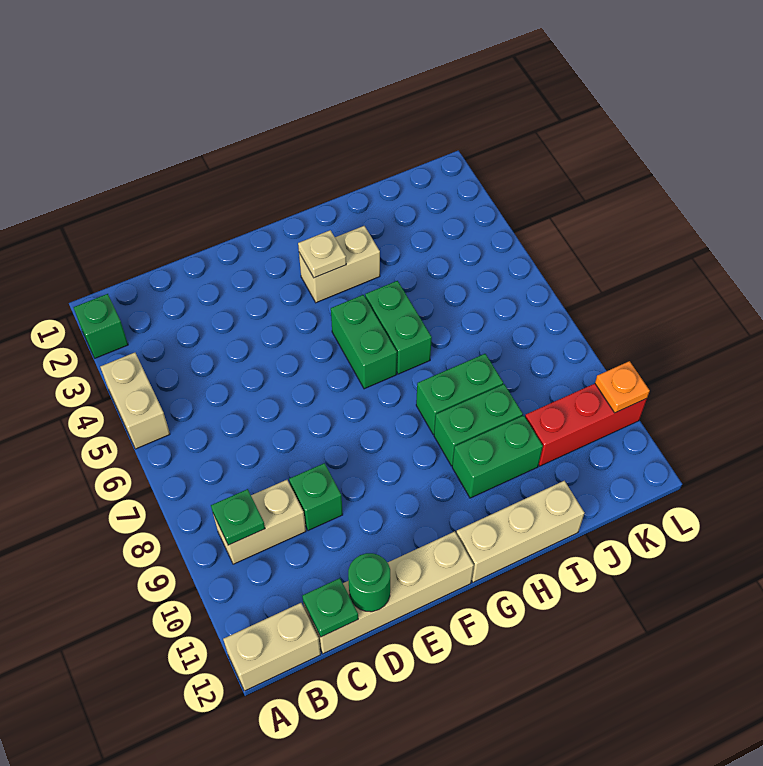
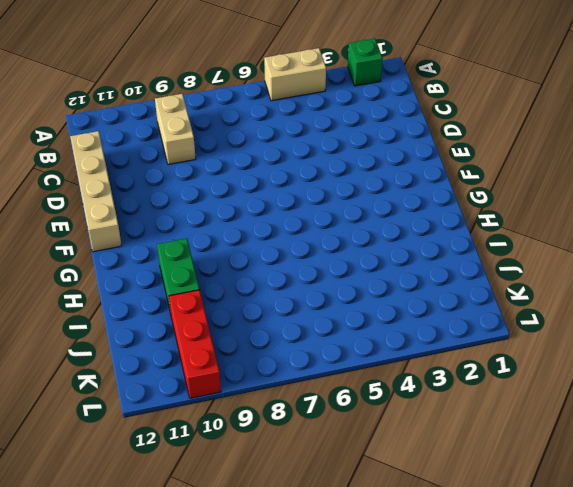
none -> tan brick A12:B12 level 1
none -> green brick D9 level 1
none -> tan brick G3:H3 level 1

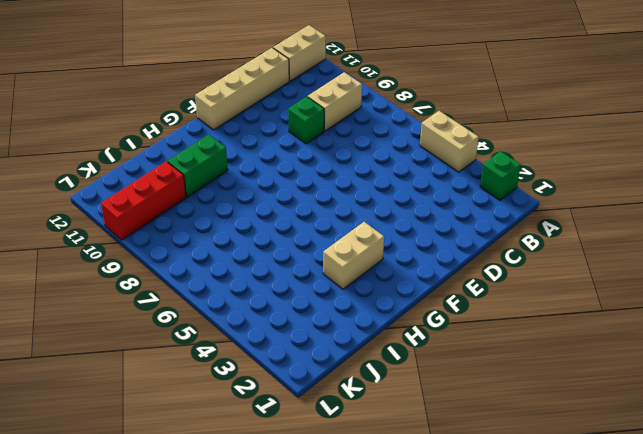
none -> green brick G5:G6 level 1
none -> tan brick G12:I12 level 1
none -> green brick H5:H6 level 1

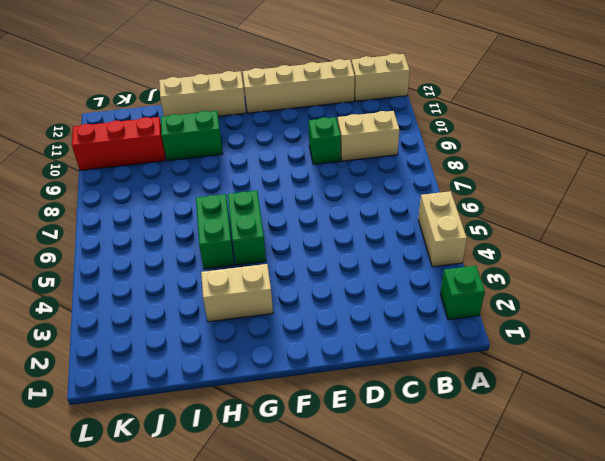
none -> green brick H8:I8 level 1
none -> green brick H9:I9 level 1
none -> green plate B9 level 2

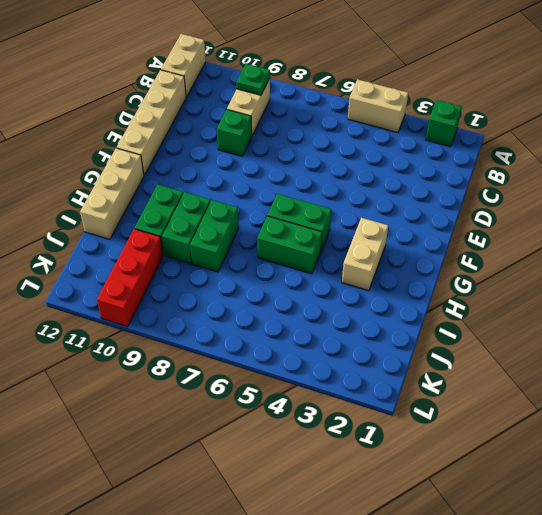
none -> green plate C12 level 2
none -> green round brick D12 level 2
none -> tan plate G3 level 2

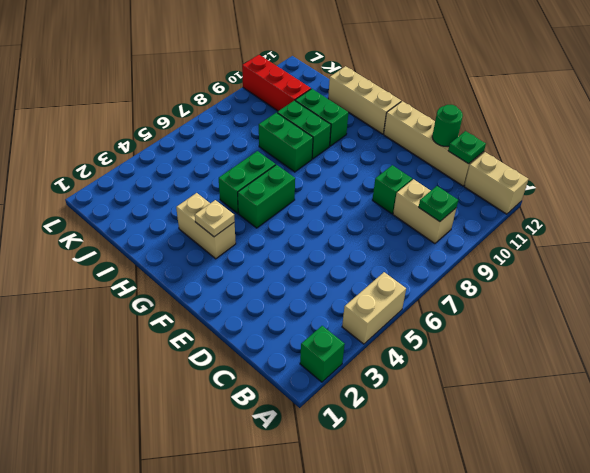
none -> orange plate L10 level 2

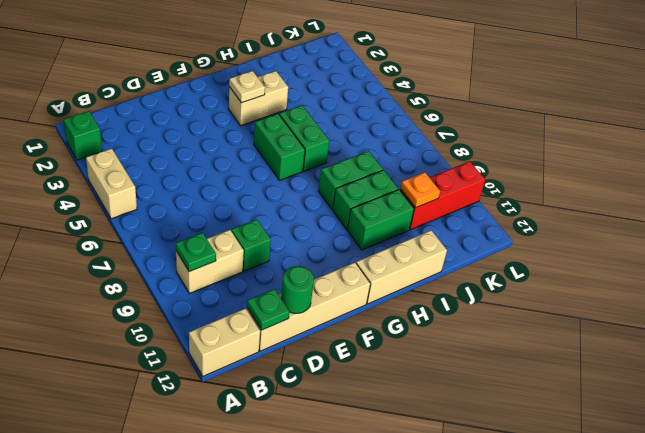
orange plate J10 level 2 -> orange plate L10 level 2

